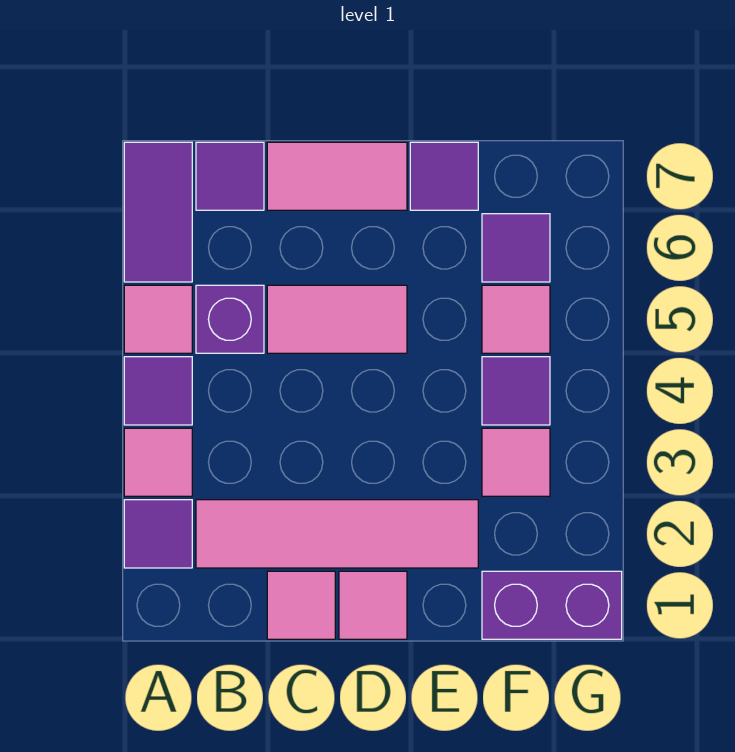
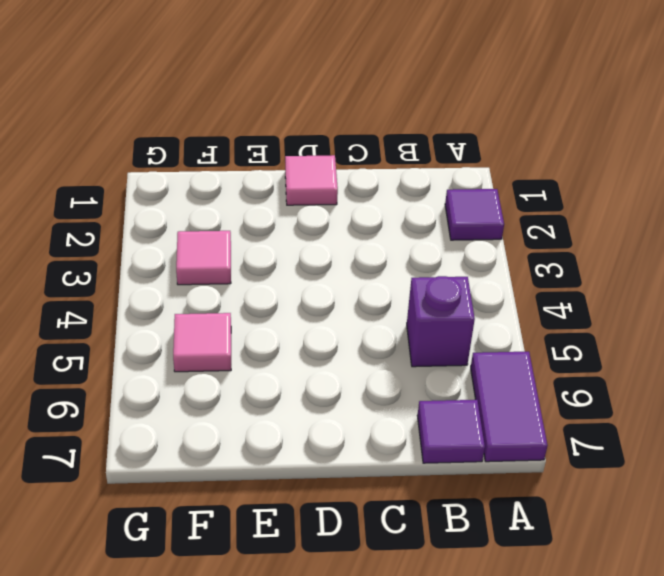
none -> pink tile A3 level 1
none -> purple tile A4 level 1
none -> pink tile A5 level 1

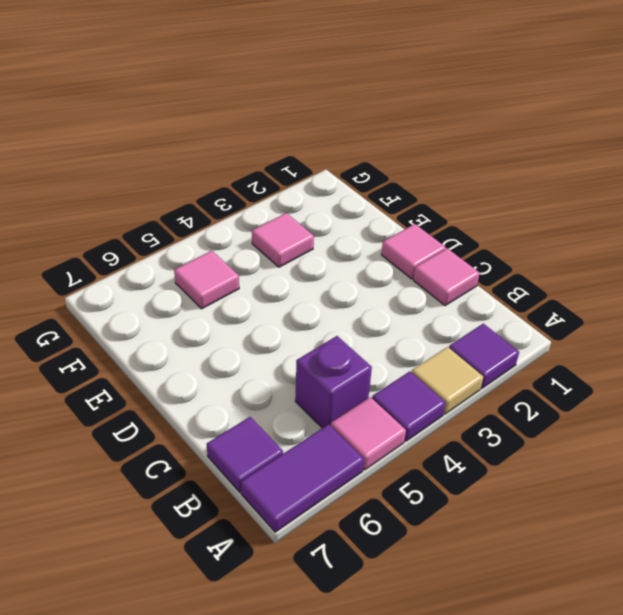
tan tile A3 level 1 -> pink tile A3 level 1
none -> pink tile B2:E2 level 1
none -> pink tile C5:D5 level 1
none -> pink tile C7:D7 level 1

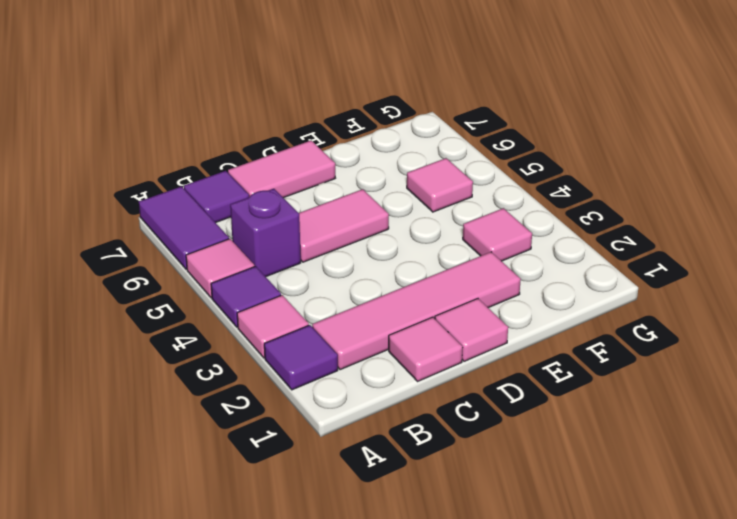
none -> purple tile E7 level 1
none -> purple brick F1:G1 level 1
none -> purple tile F4 level 1

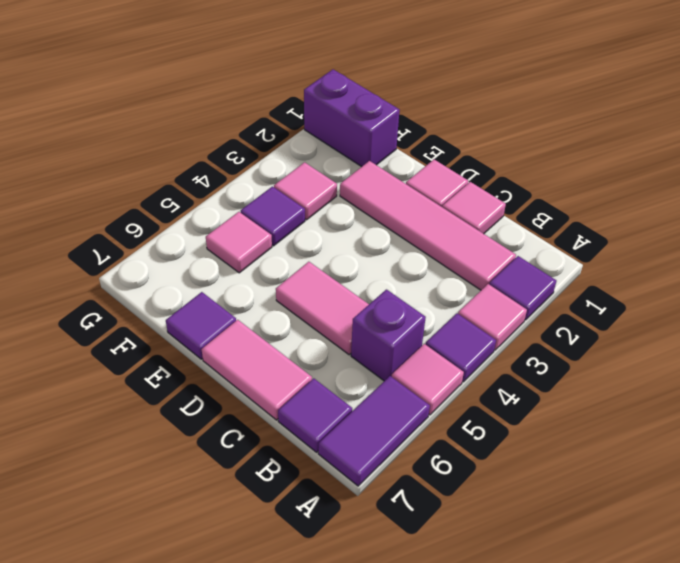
none -> purple tile F6 level 1

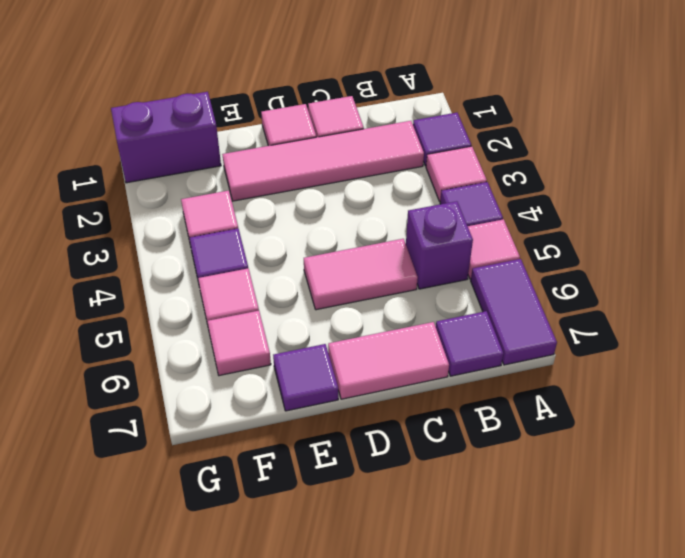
pink tile F6 level 1 -> purple tile F6 level 1

